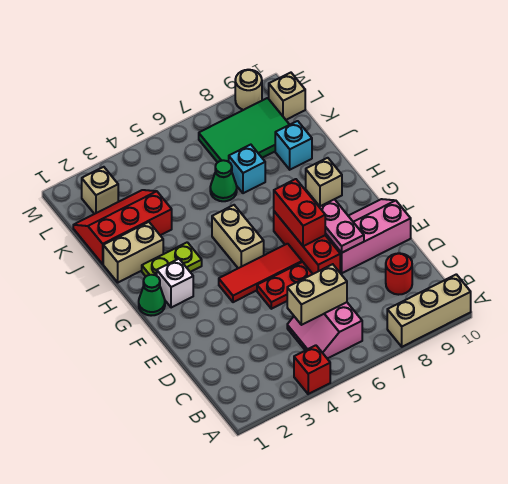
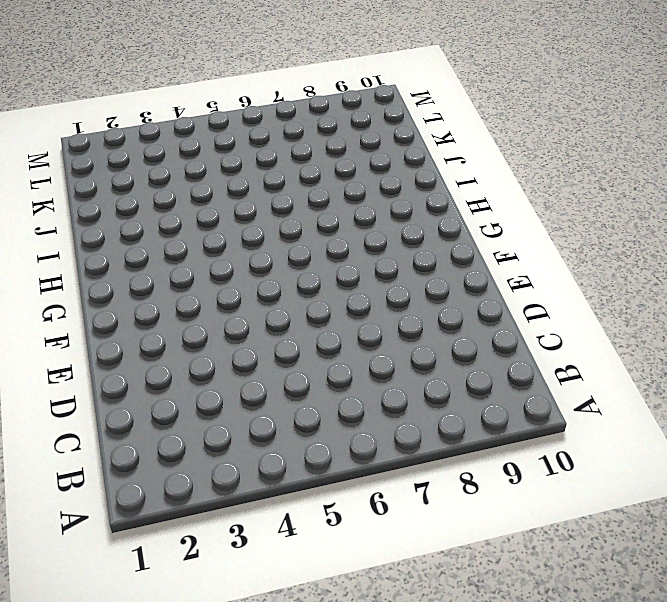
none -> red brick A4 level 1
none -> tan brick A8:A10 level 1
none -> pink slope B5:C6 level 1 top 6

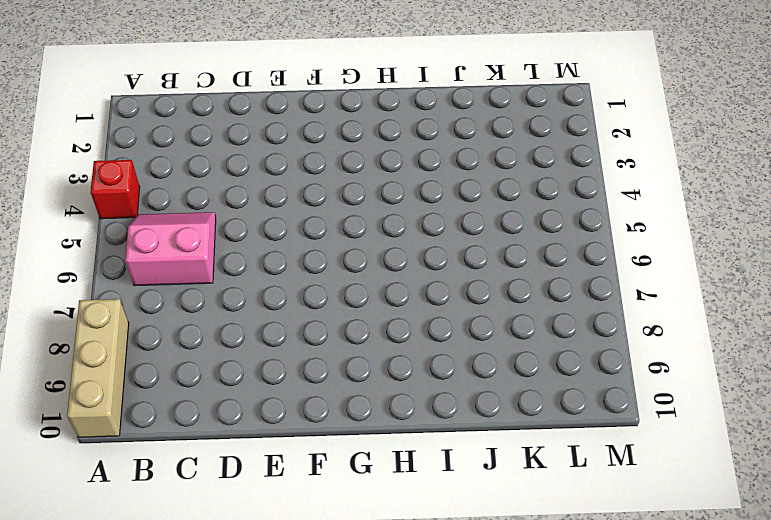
none -> red round brick C9 level 1
none -> red plate E5:E6 level 1
none -> red brick E7:G7 level 1

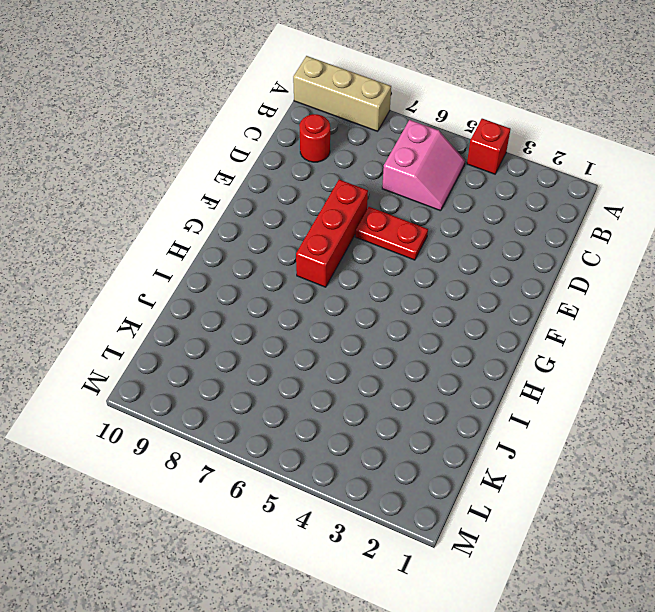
none -> pink slope E8:F10 level 1 top E
none -> red tile F4:F6 level 1
none -> green cone G1 level 1

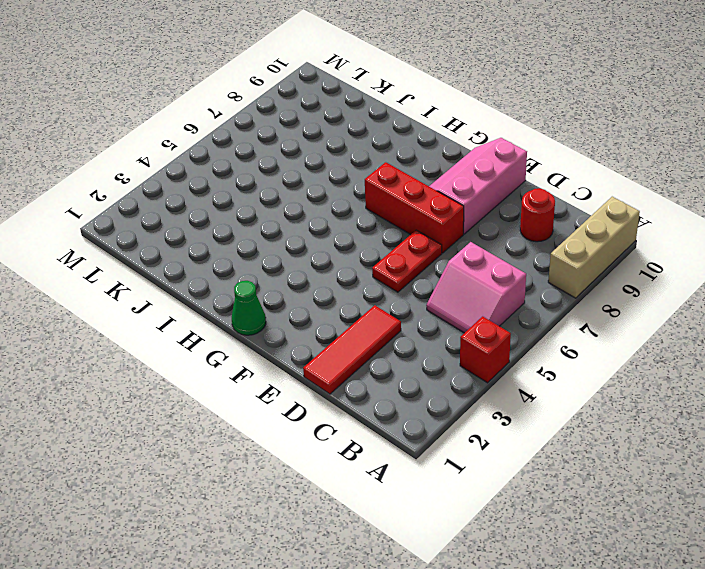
red tile D1:D3 level 1 -> red tile F4:F6 level 1
none -> white brick G2 level 1
none -> tan brick G5:H5 level 1
none -> lime plate H2:H3 level 1

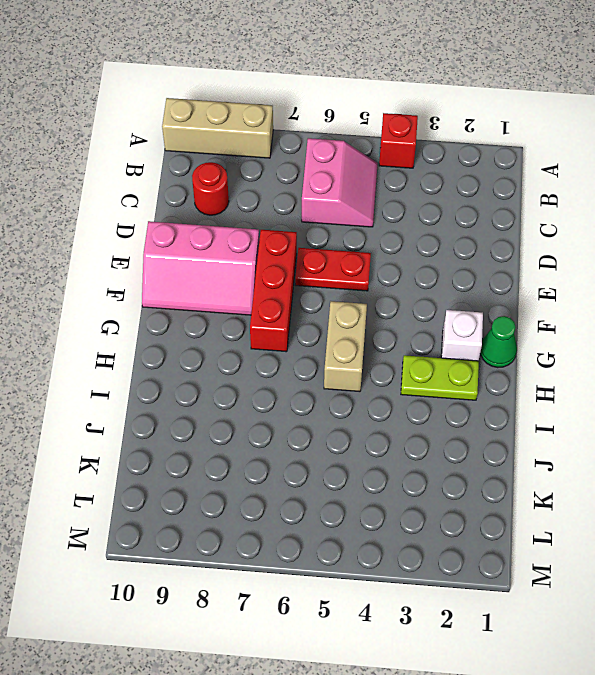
none -> red tile F4:F6 level 1
none -> tan brick H9 level 1
none -> tan brick I1:I2 level 1

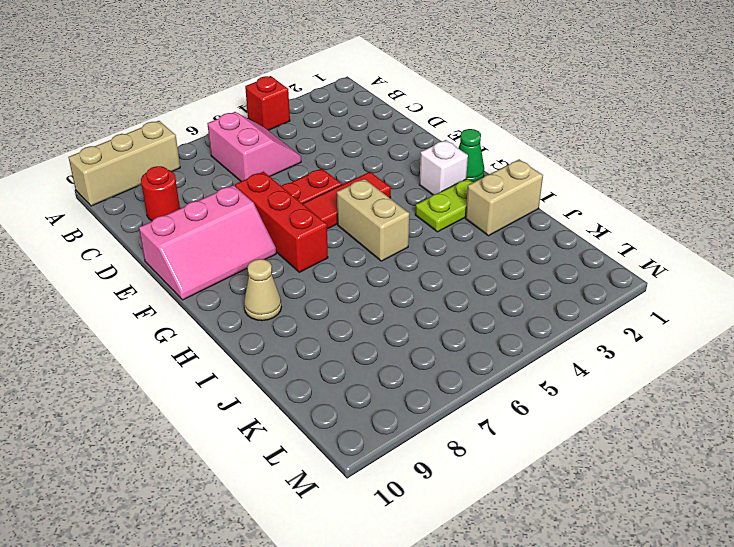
tan cone H9 level 1 -> tan brick H9 level 1
none -> red slope J1:K3 level 1 top J
none -> green cone J6 level 1
none -> cyan brick J7 level 1

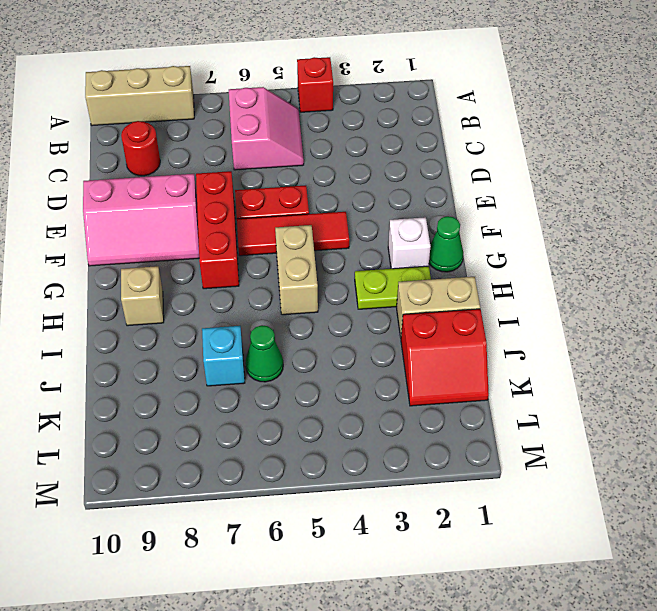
red slope J1:K2 level 1 top J -> red slope J1:K3 level 1 top J
none -> cyan brick J9 level 1
none -> green tile K7:L9 level 1
none -> tan brick L2 level 1

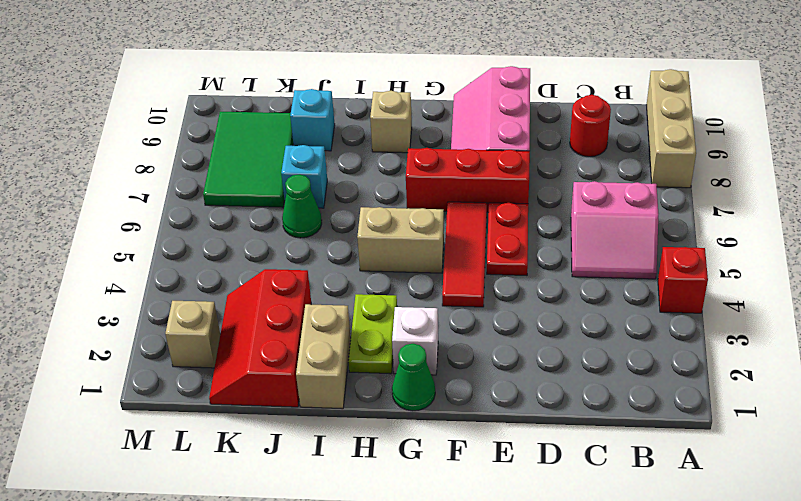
none -> tan brick L10 level 1
none -> tan round brick M9 level 1
none -> tan brick C5:C6 level 2

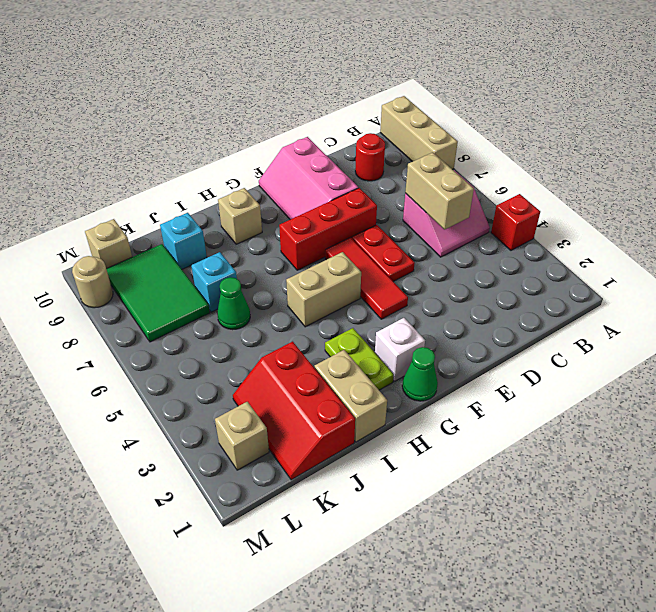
none -> pink plate E8:F8 level 2
none -> red brick F7:G7 level 2

